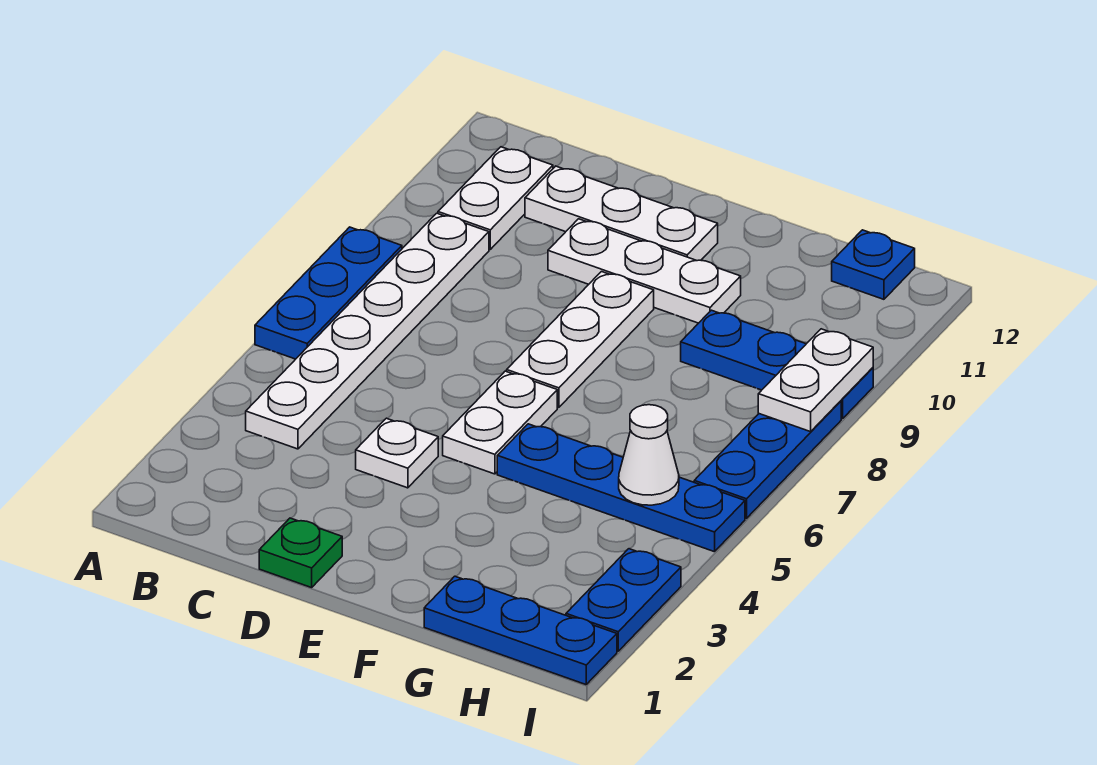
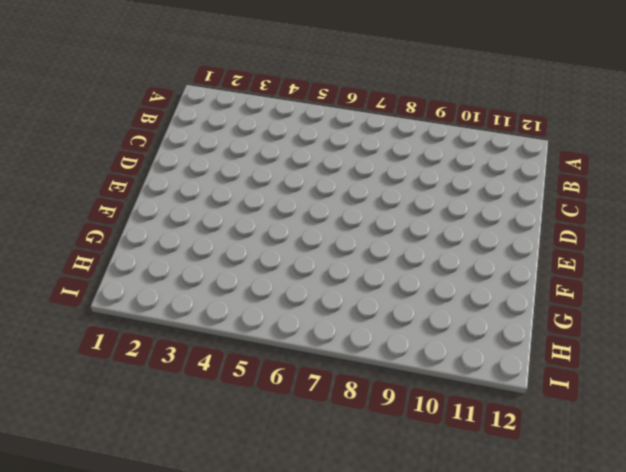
none -> blue plate A6:A8 level 1
none -> white plate B4:B9 level 1
none -> white plate B10:B11 level 1

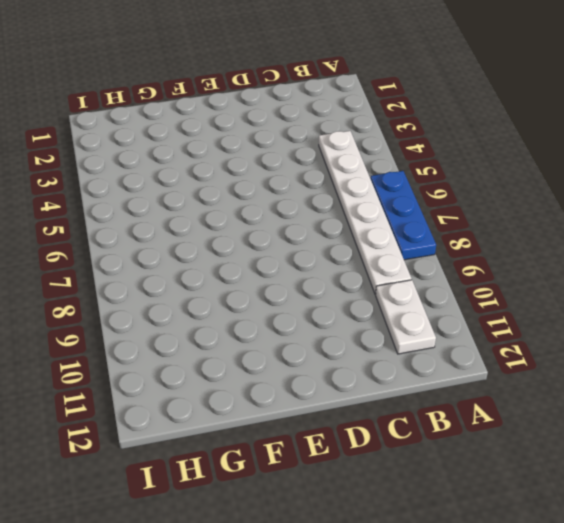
none -> white plate C11:E11 level 1
none -> green plate D1 level 1
none -> white plate D4 level 1

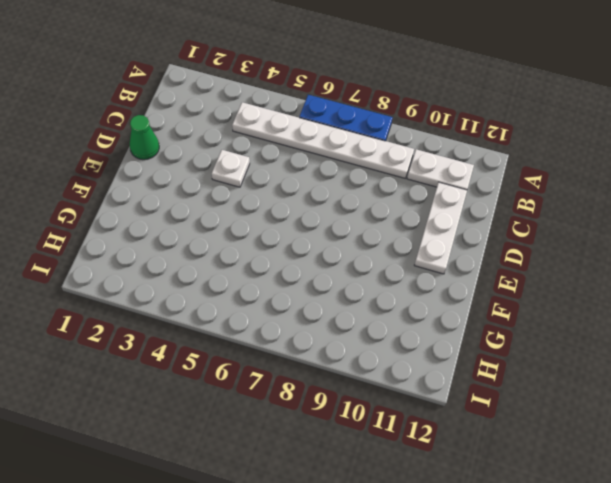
green cone D1 level 1 -> green plate D1 level 1
none -> white plate D10:F10 level 1
none -> white plate E5:E6 level 1
none -> white plate E7:E9 level 1

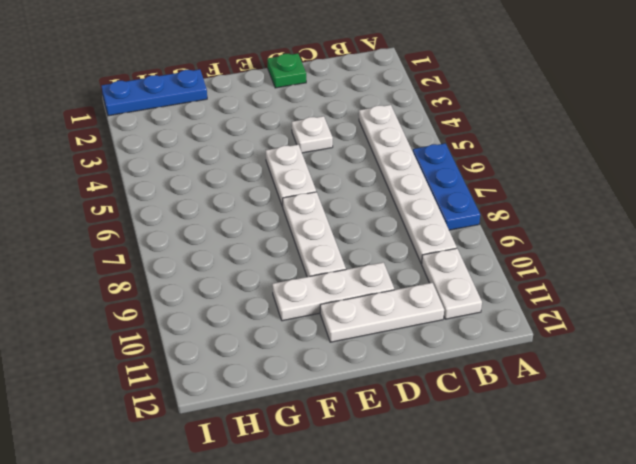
none -> blue plate F5:I5 level 1
none -> blue plate G9:I9 level 1
none -> blue plate H12 level 1

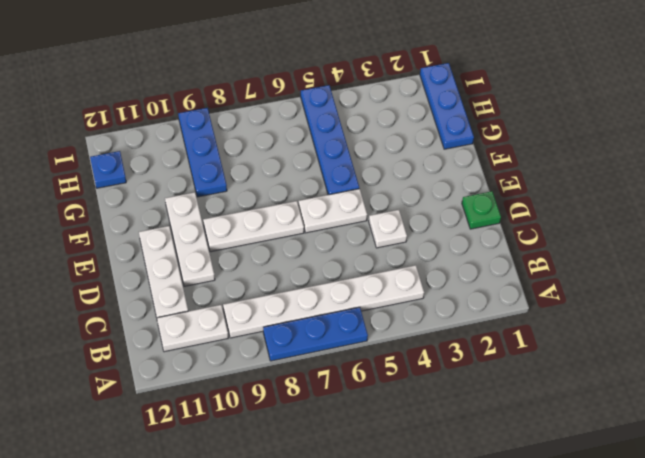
none -> blue plate I2:I3 level 1
none -> blue plate I6:I8 level 1
none -> white cone H5 level 2

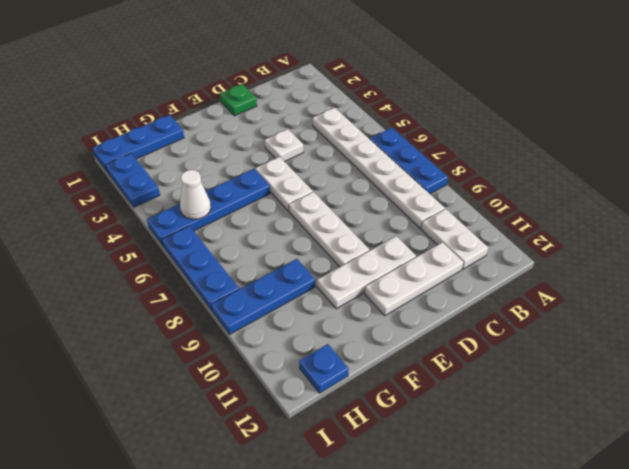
none -> white plate I8:I9 level 2

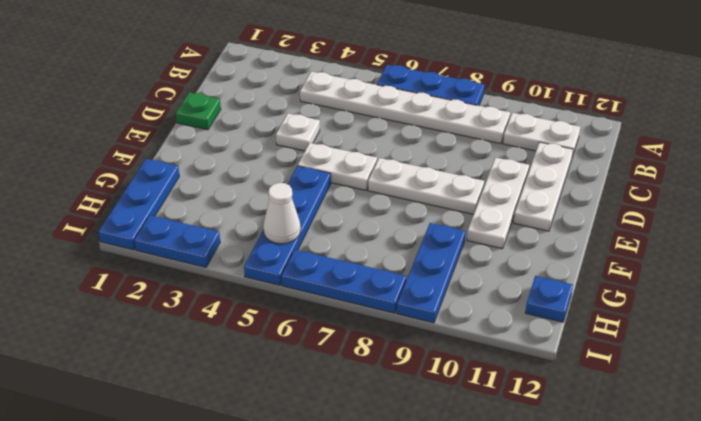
none -> white plate I8:I9 level 2

